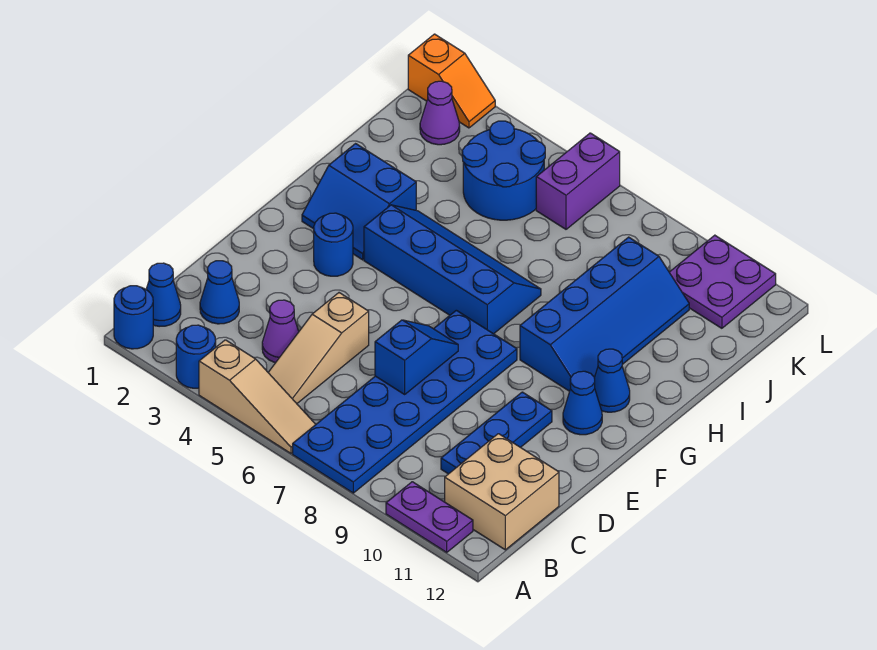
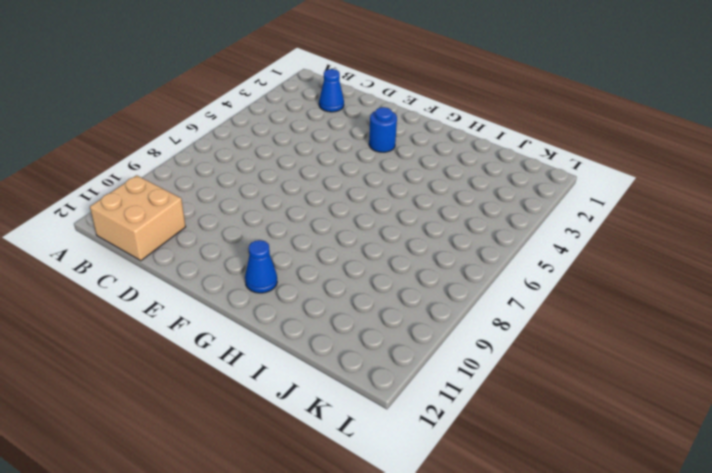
none -> blue round brick A1 level 1
none -> blue round brick A3 level 1
none -> tan slope A4:A6 level 1 top 4

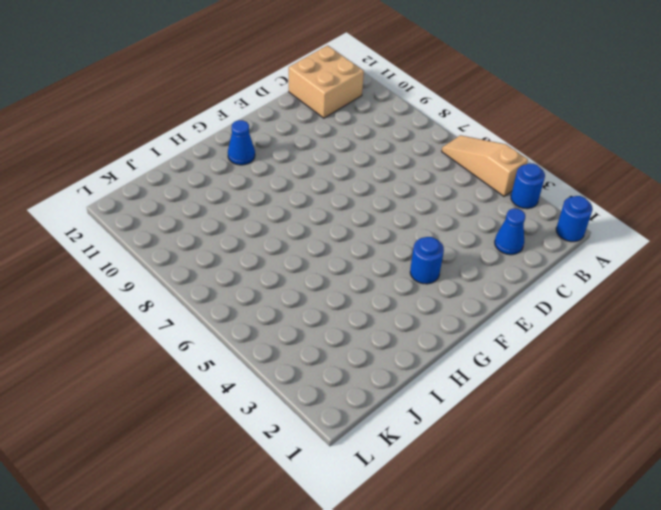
none -> blue plate A7:F8 level 1
none -> purple plate A10:A11 level 1
none -> blue cone B1 level 1

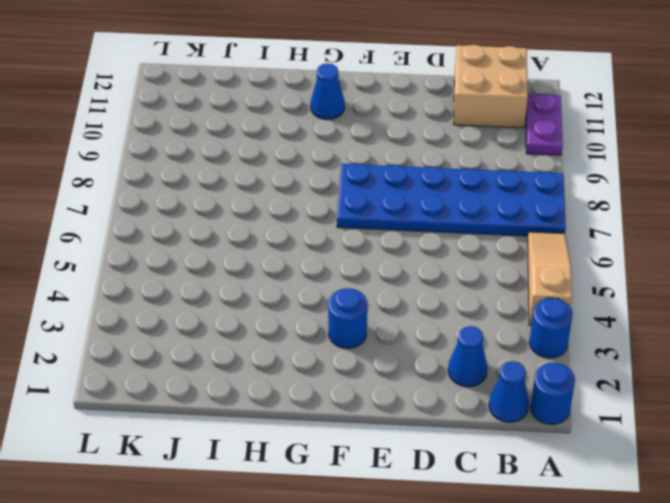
none -> tan slope B5:D5 level 1 top D
none -> purple cone C4 level 1
none -> blue plate C10:E10 level 1

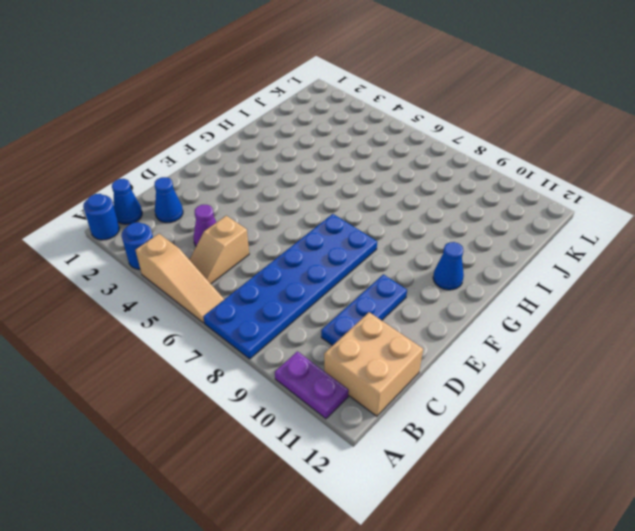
tan slope B5:C5 level 1 top C -> tan slope B5:D5 level 1 top D
none -> blue round brick F3 level 1
none -> blue cone F11 level 1
none -> blue slope G2:H3 level 1 top H

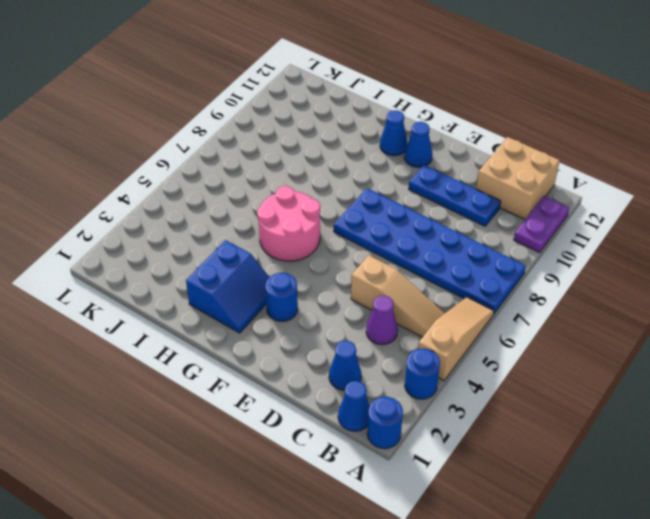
pink round brick G5:H6 level 1 -> blue slope G4:H7 level 1 top G
none -> blue slope G9:J10 level 1 top 9
none -> blue round brick J4:K5 level 1
none -> purple cone K2 level 1

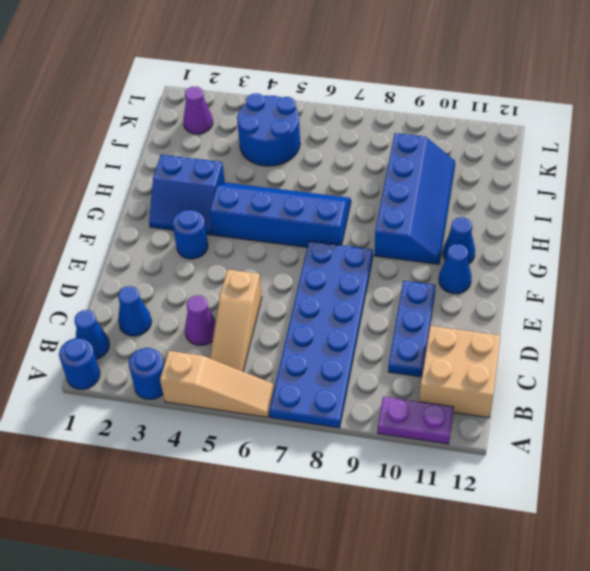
none -> purple brick K6:L6 level 1
none -> purple plate K10:L11 level 1
none -> orange slope L1:L2 level 1 top 1

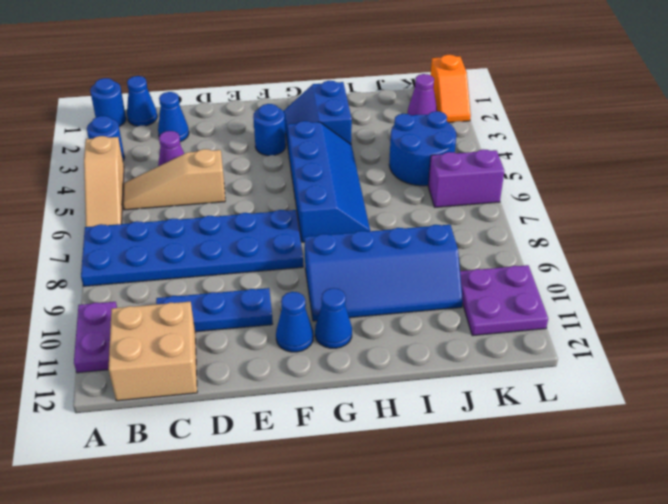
none -> blue slope D7:E7 level 2 top D

